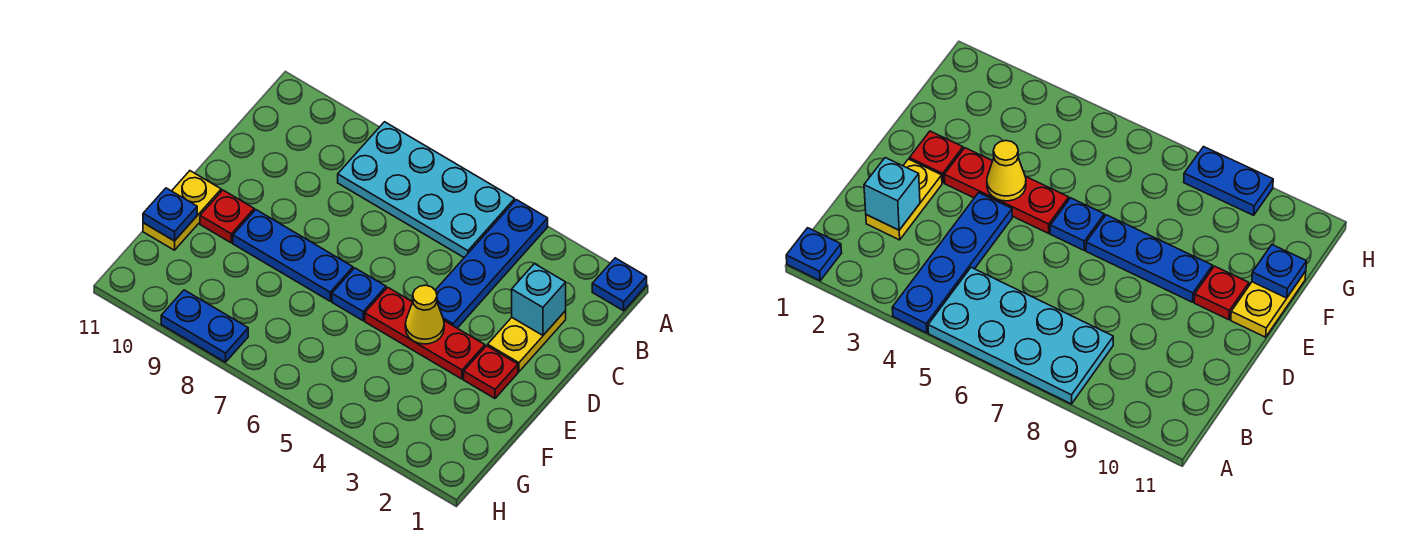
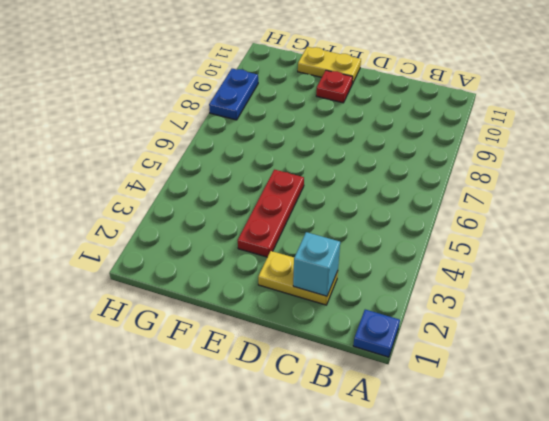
none -> blue plate A4:D4 level 1
none -> cyan plate A5:B8 level 1
none -> red plate E2 level 1

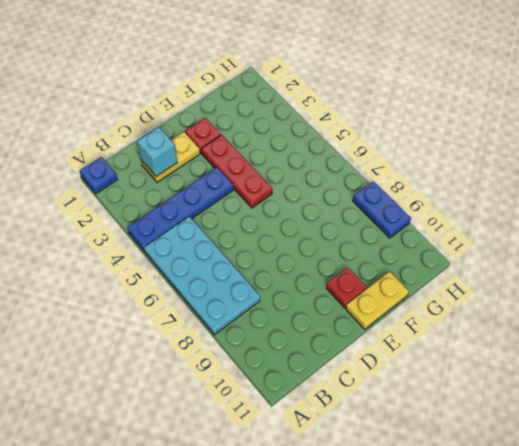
none -> blue plate E6 level 1
none -> blue plate E7:E9 level 1
none -> yellow cone E4 level 2

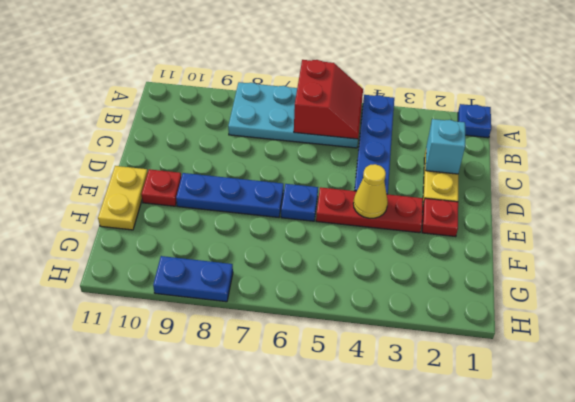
red slope A5:B6 level 2 top 6 -> none
none -> blue plate F11 level 2

